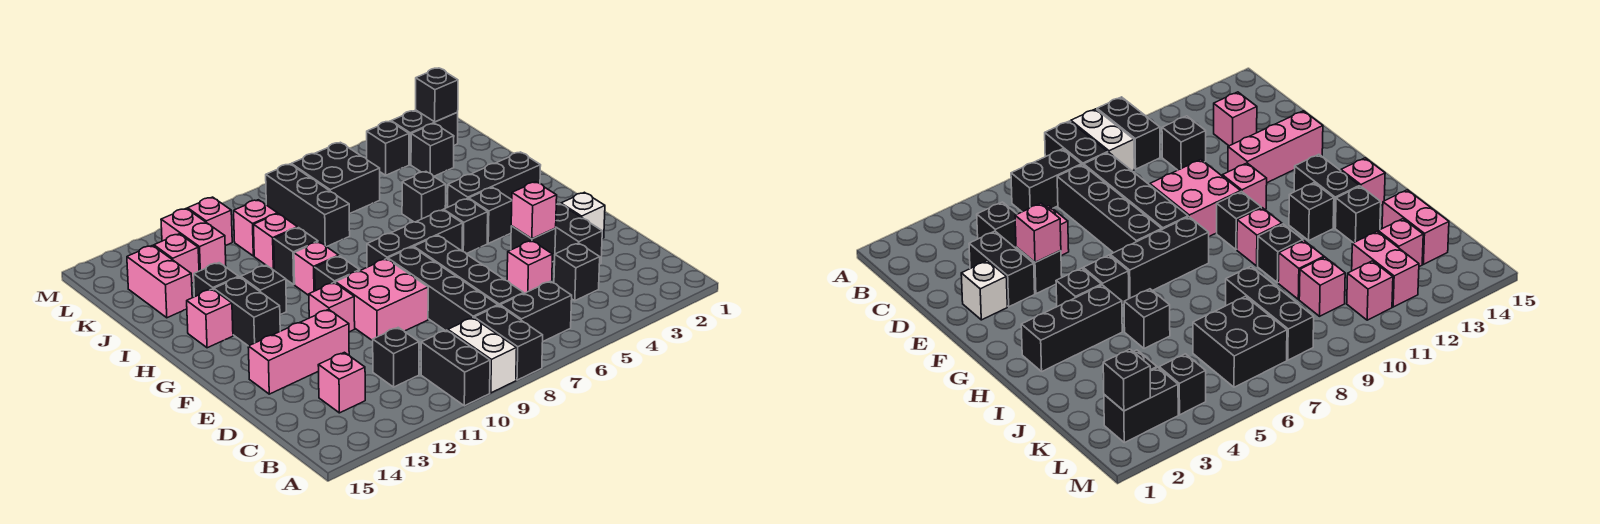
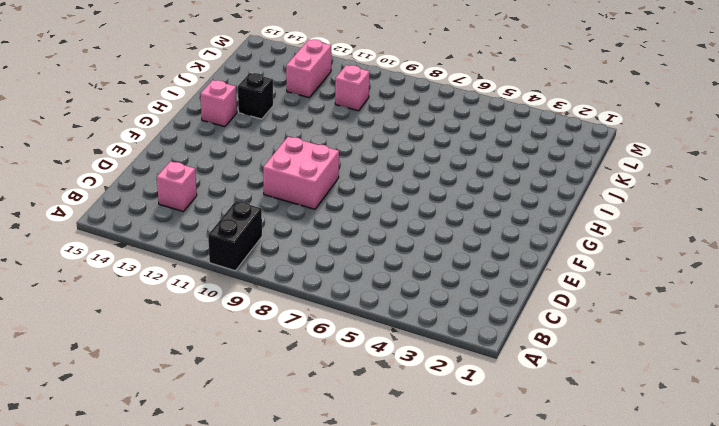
none -> black brick A8:B8 level 1
none -> white brick A9:B9 level 1
none -> black brick B6:B7 level 1
none -> black brick C4 level 1

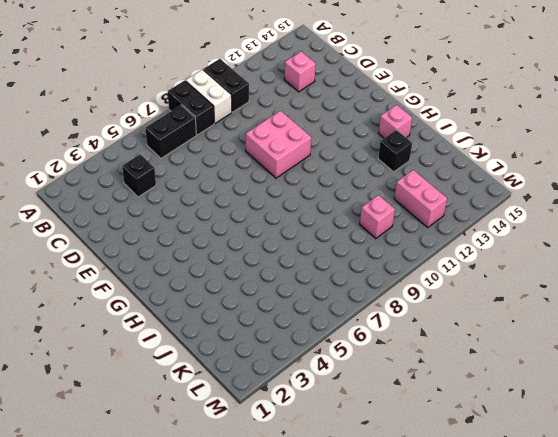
none -> black brick C7:F7 level 1
none -> black brick C8:F8 level 1
none -> black brick C11 level 1
none -> black brick D3:E3 level 1

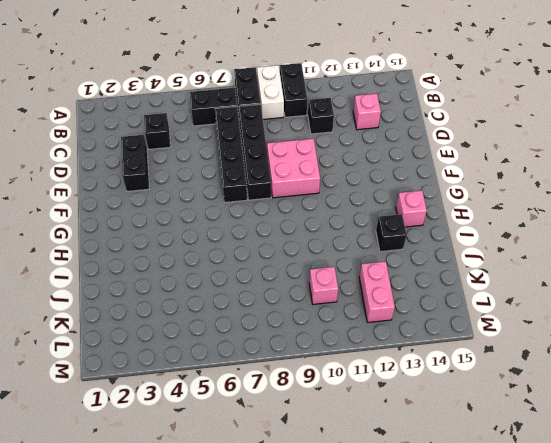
none -> pink brick D5 level 1
none -> white brick E2 level 1
none -> black brick E4 level 1
none -> pink brick E12:E14 level 1

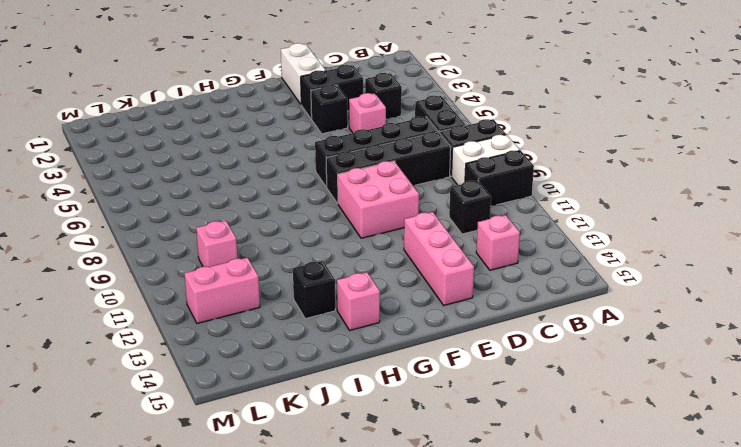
white brick E1:E2 level 1 -> white brick E2 level 1
none -> pink brick F11 level 1
none -> black brick G4 level 1
none -> black brick G5 level 1
none -> black brick G6:G8 level 1

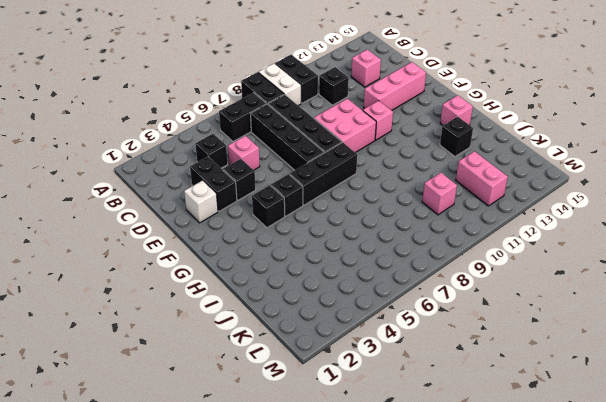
none -> black brick G10 level 1
none -> black brick G13:H13 level 1
none -> black brick H2:H4 level 1
none -> pink brick H10 level 1

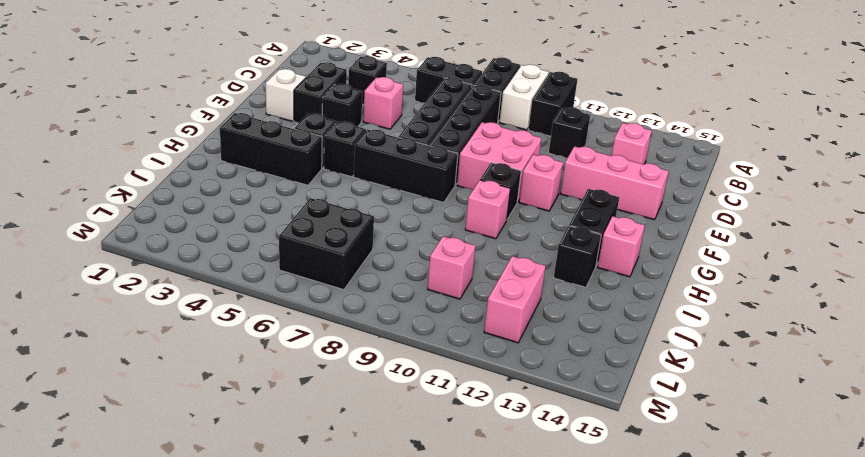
none -> black brick H12 level 1
none -> black brick I5 level 1
none -> black brick I10 level 1
none -> black brick J8:L8 level 1

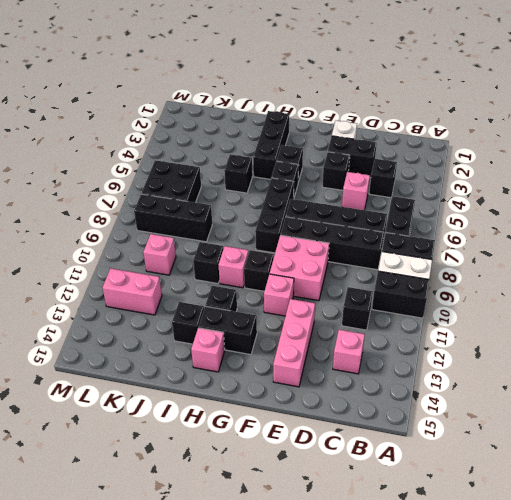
none -> pink brick J10 level 1
none -> pink brick J14:K14 level 1
none -> black brick K3 level 1
none -> pink brick K13 level 1

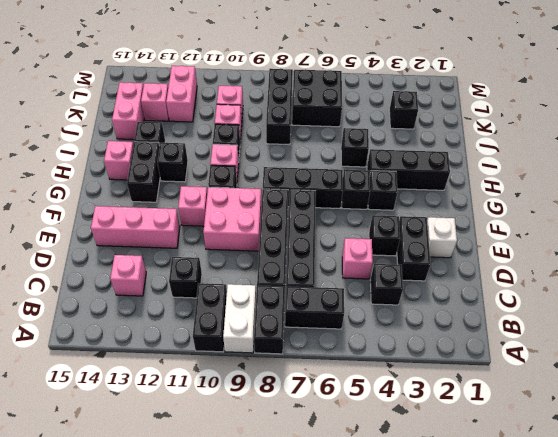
none -> black brick L2:L3 level 1
none -> black brick L4 level 1
none -> pink brick L11 level 1
none -> pink brick E4 level 2

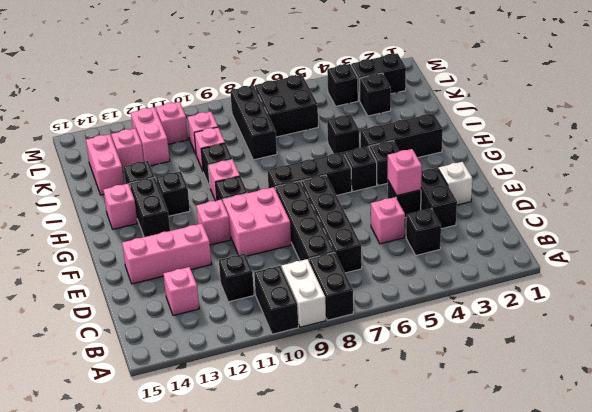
none -> black brick B6:B7 level 1
none -> black brick L2 level 2

